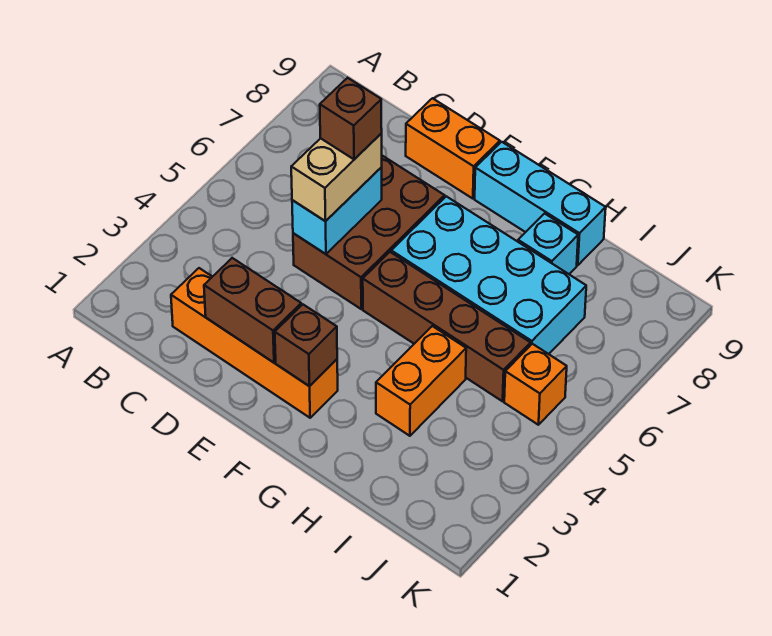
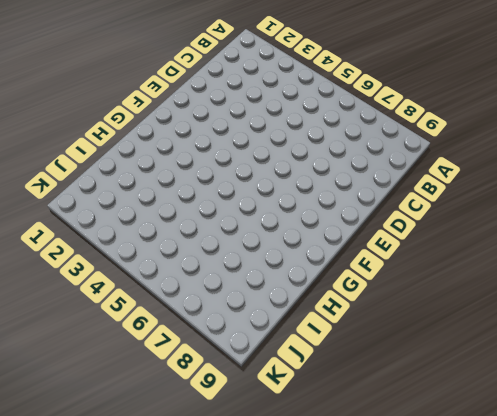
none -> orange brick C2:F2 level 1
none -> brown brick D5:E7 level 1
none -> orange brick D9:E9 level 1

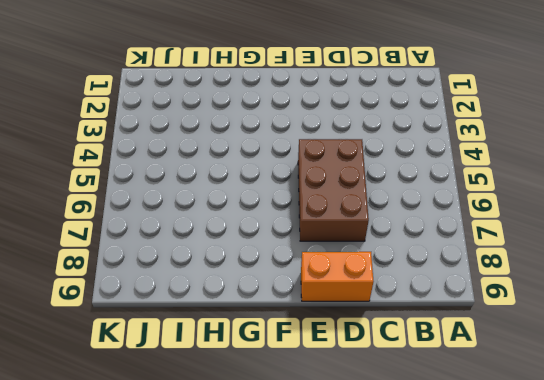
none -> orange brick C2:F2 level 1
none -> brown brick F5:I5 level 1
none -> cyan brick F6:I7 level 1

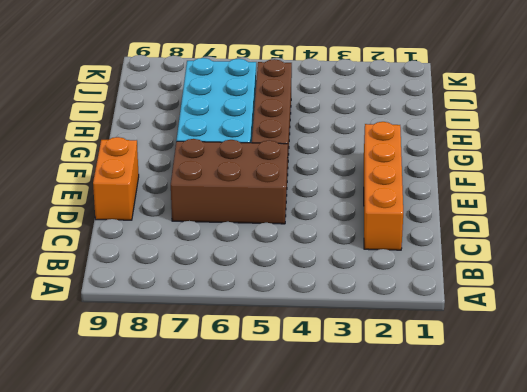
none -> cyan brick F9:H9 level 1
none -> orange brick H3:H4 level 1
none -> cyan brick H8 level 1

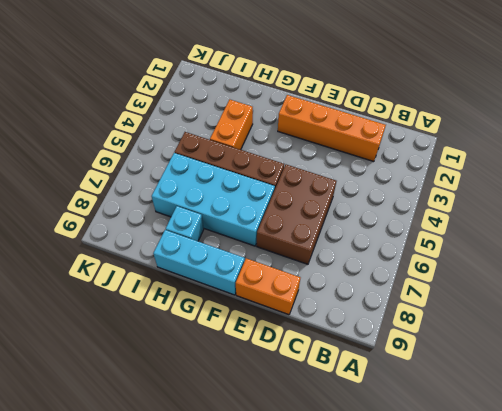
none -> orange brick J5 level 1
none -> brown brick D2:E2 level 2
none -> cyan brick D5:D6 level 2

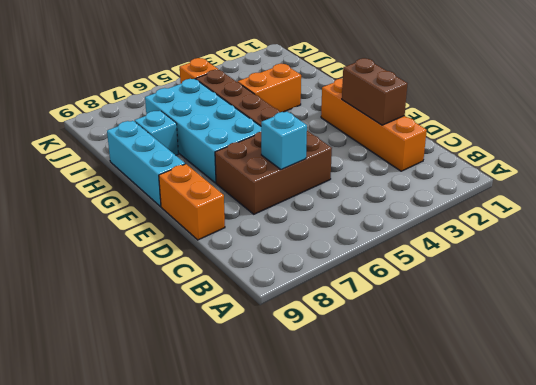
cyan brick D6 level 2 -> cyan brick D5:D6 level 2
none -> brown brick F2 level 2
none -> tan brick D5:D6 level 3
none -> brown brick D6 level 4

